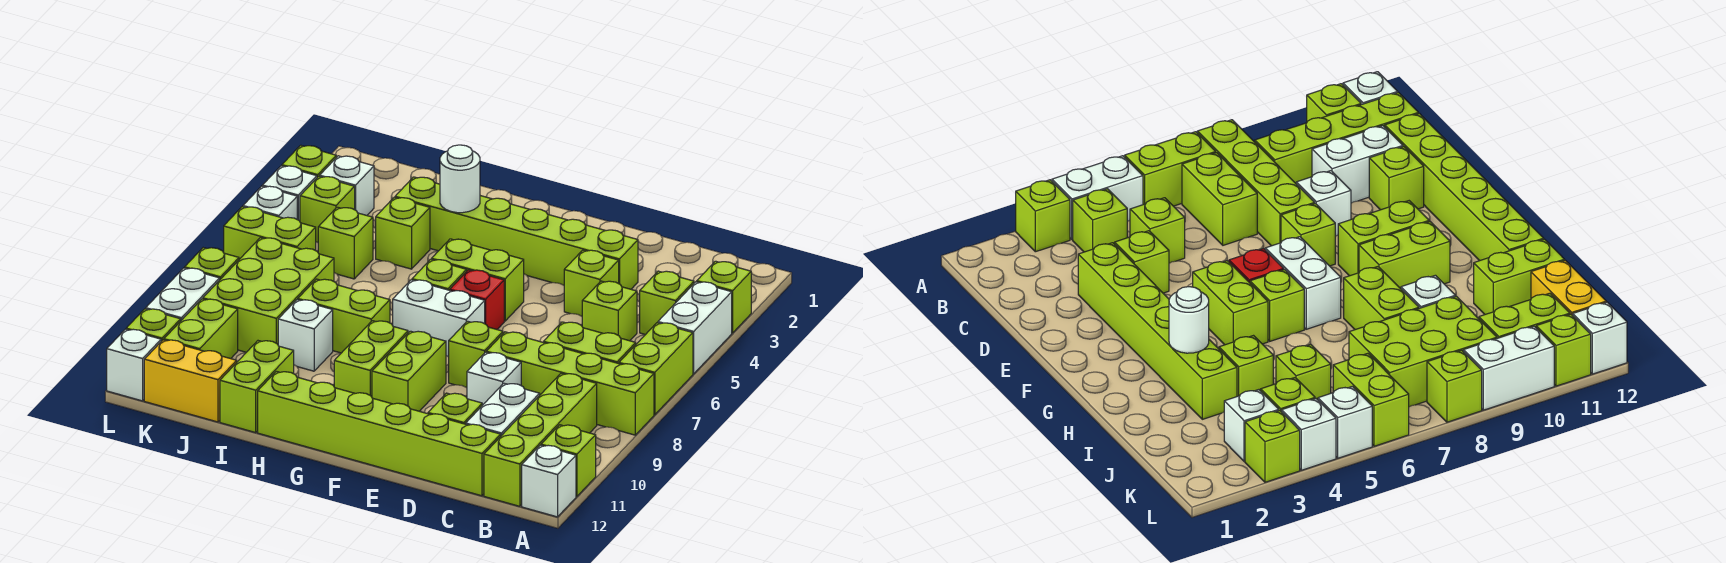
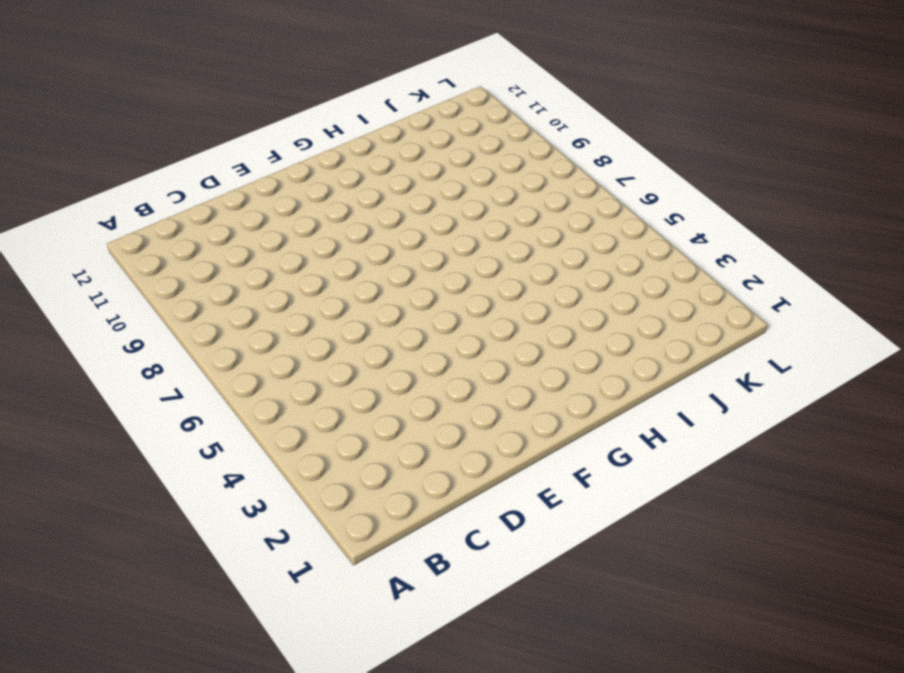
none -> lime brick A3 level 1
none -> white brick A4:A5 level 1
none -> lime brick A6:A7 level 1
none -> lime brick A8:D8 level 1

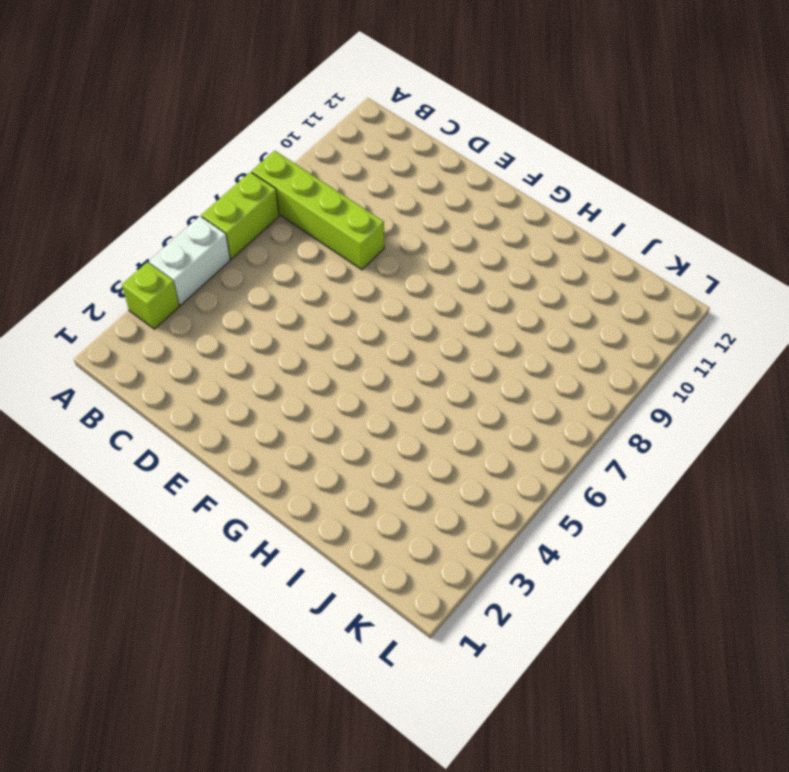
none -> lime brick A11 level 1
none -> white brick A12 level 1
none -> lime brick B4 level 1
none -> lime brick B7:C7 level 1

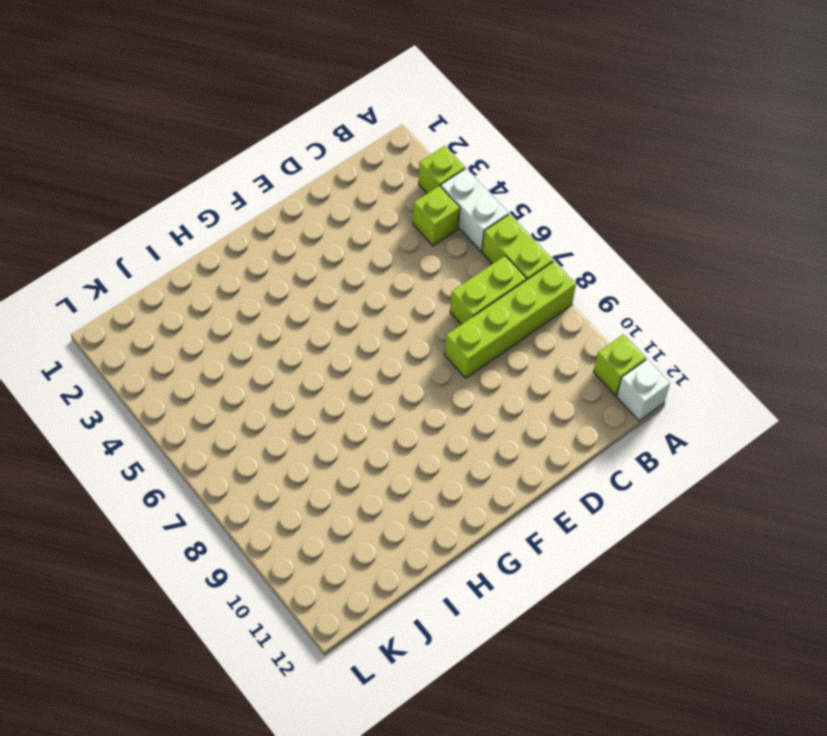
none -> lime brick B9:B12 level 1
none -> lime brick C5 level 1
none -> white brick C10:C11 level 1
none -> lime brick C12:H12 level 1

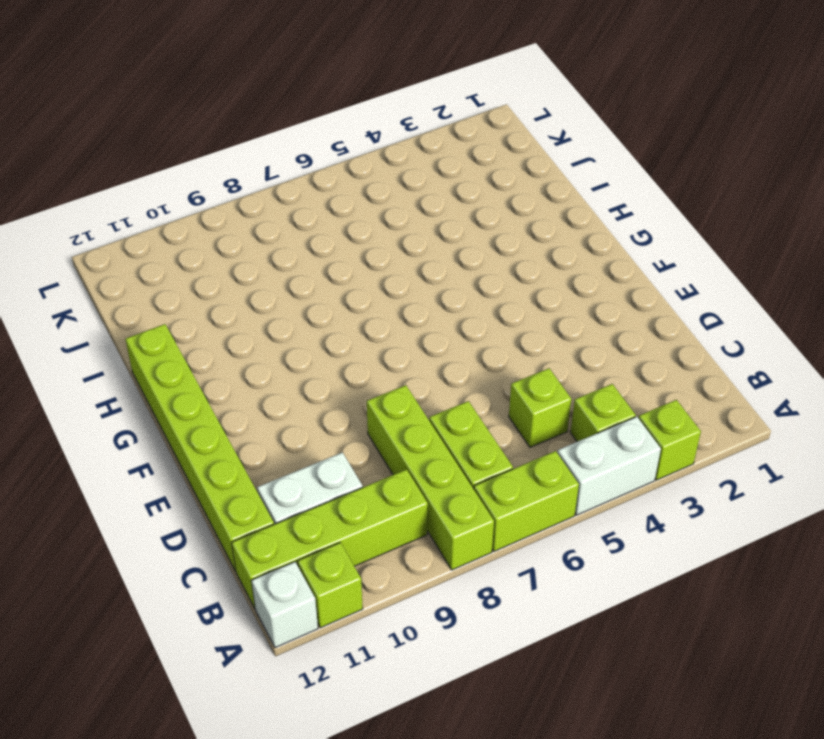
none -> lime brick D3:I3 level 1
none -> lime brick D4 level 1
none -> white brick D9 level 1
none -> lime brick D11 level 1

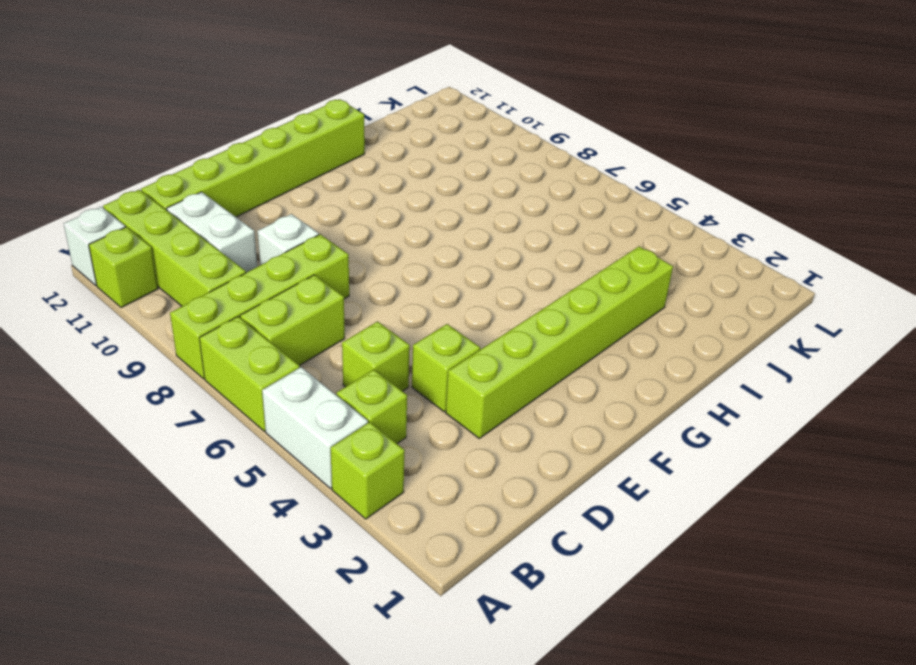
none -> lime brick D11 level 1
none -> lime brick E8 level 1
none -> lime brick F5:G5 level 1
none -> red brick F6 level 1

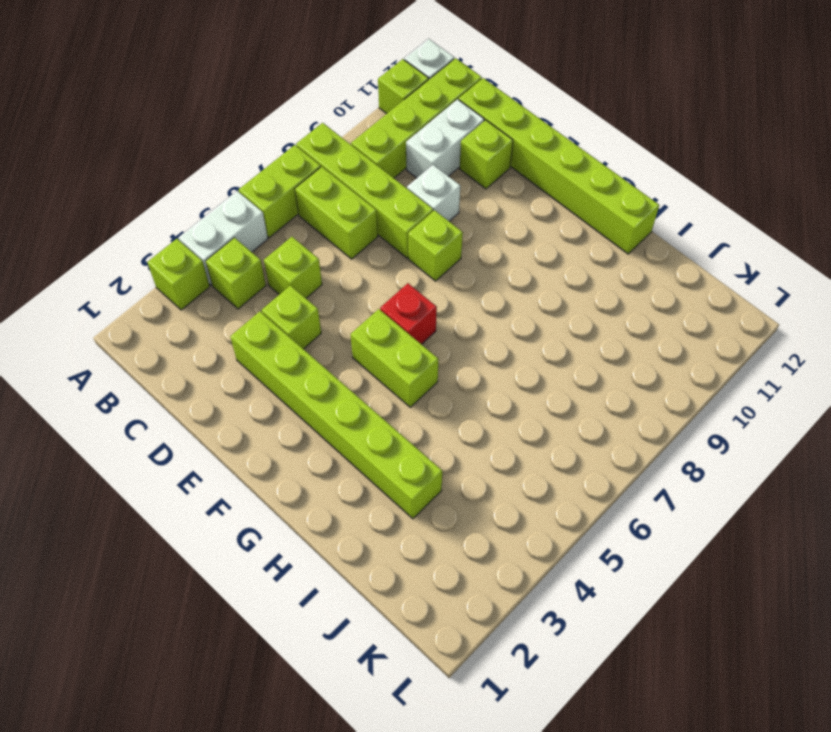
none -> white brick F7:G7 level 1
none -> lime brick F9:F10 level 1
none -> lime brick G6 level 1
none -> lime brick G9:G10 level 1

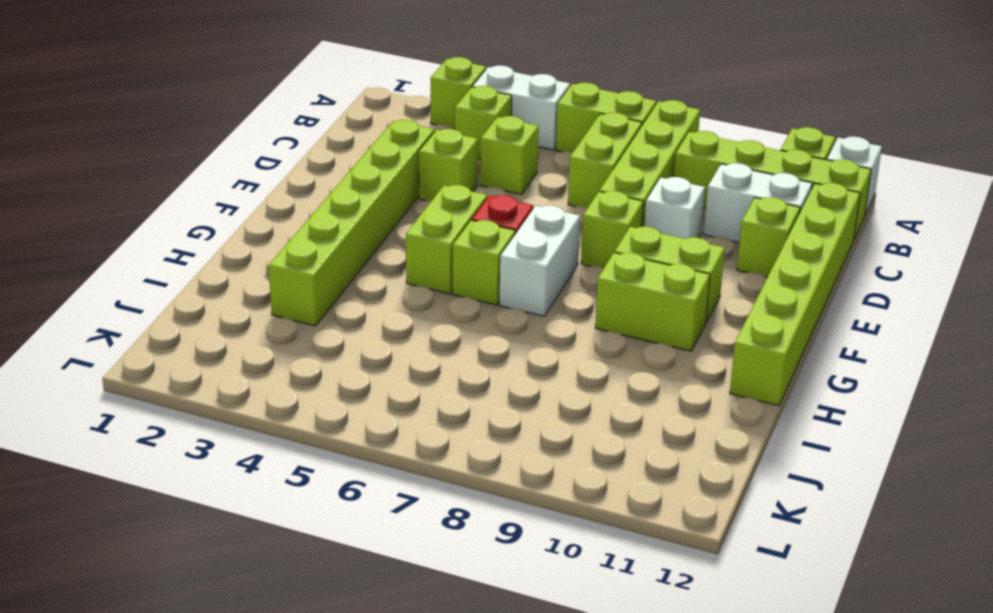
none -> lime brick H8:I8 level 1
none -> lime brick I4 level 1
none -> white brick I9 level 1
none -> lime brick I11:I12 level 1

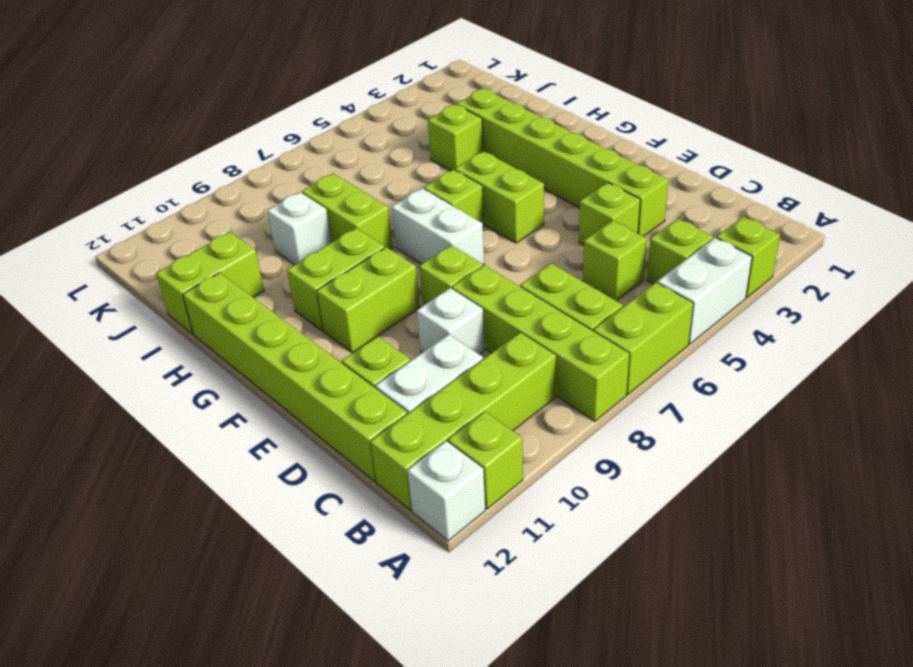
none -> red brick F6 level 1
none -> lime brick J5 level 1
none -> lime brick J7:K9 level 1
none -> yellow brick J12:K12 level 1

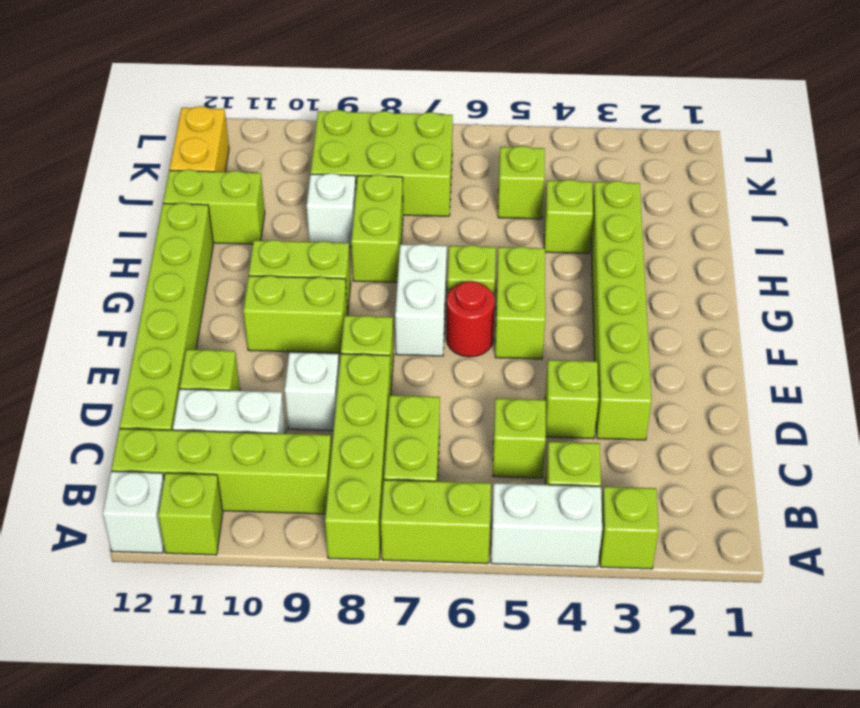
red round brick F6 level 1 -> red brick F6 level 1
none -> white brick K3 level 1
none -> lime brick K4 level 1
none -> lime brick K6:L6 level 1
none -> lime brick K10:K11 level 1

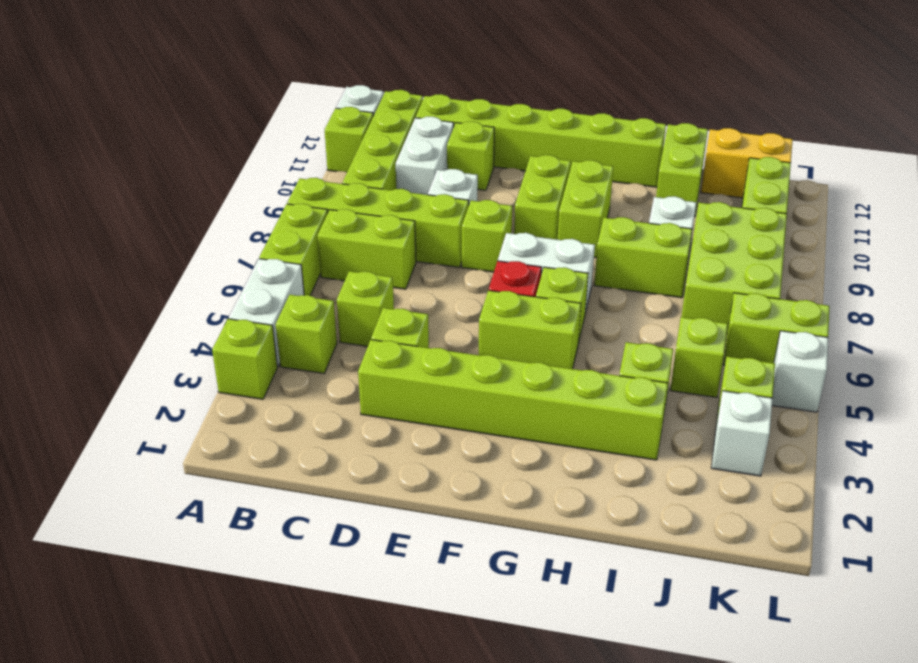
none -> lime brick L3 level 1
none -> white brick L4 level 1
none -> lime brick L8 level 1
none -> white brick L9:L10 level 1

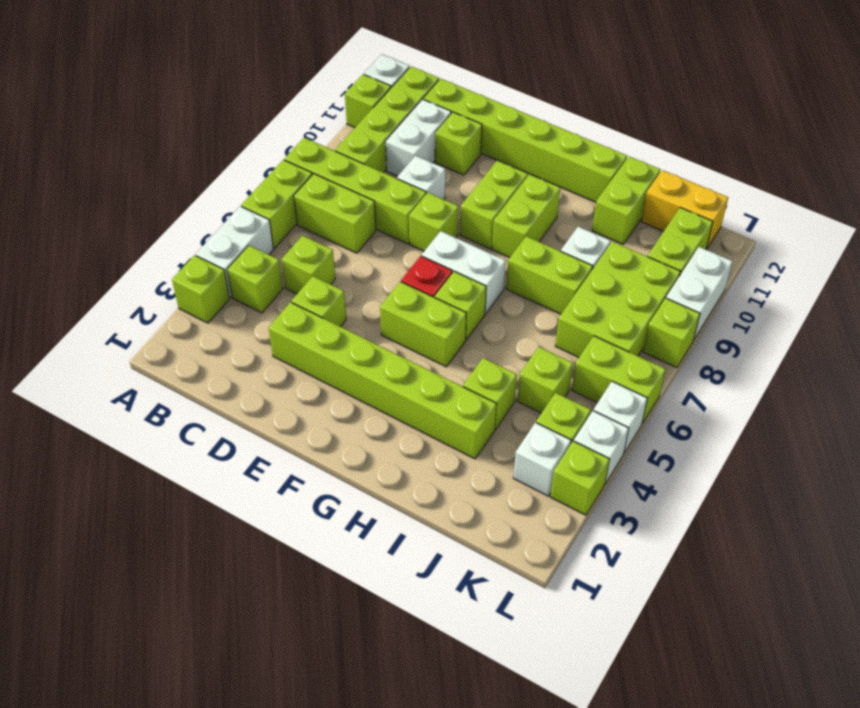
none -> lime brick L11 level 1
none -> white brick L12 level 1
none -> white round brick H3 level 2

